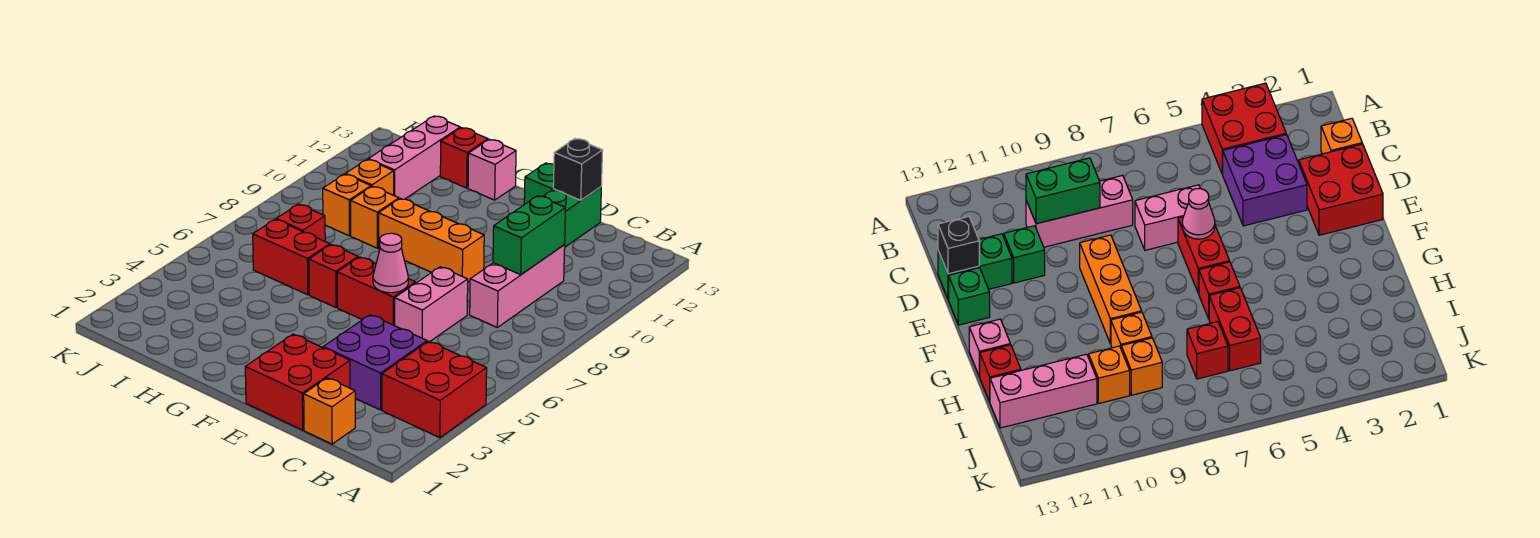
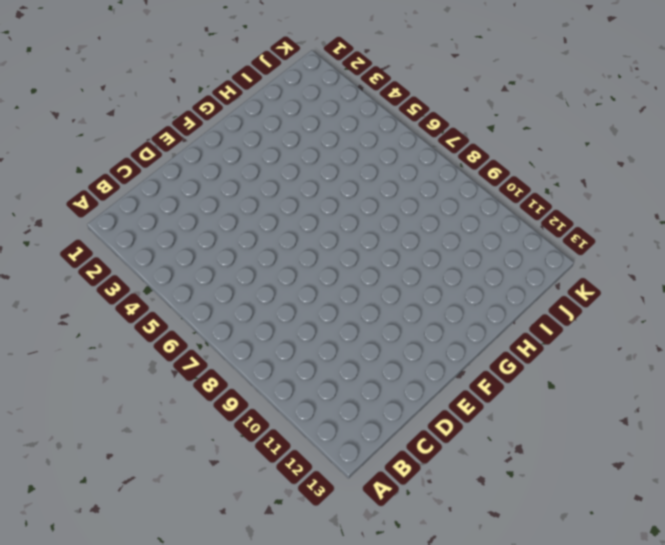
none -> red brick A3:B4 level 1
none -> orange brick C1 level 1
none -> purple brick C3:D4 level 1

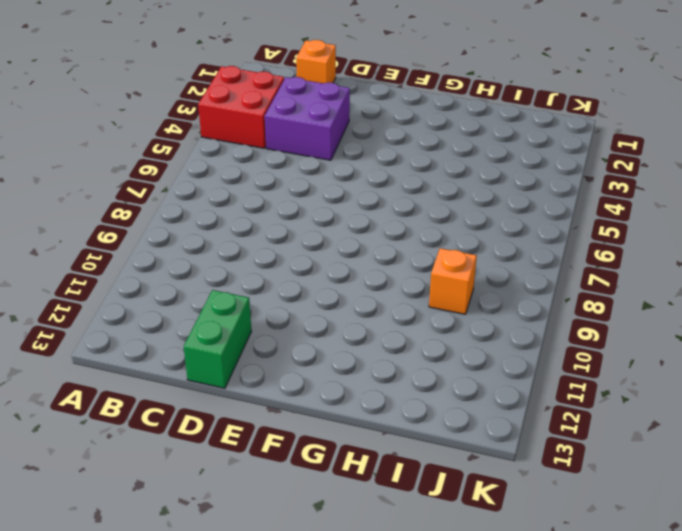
none -> pink brick C8:C10 level 1
none -> red brick D1:E2 level 1
none -> pink brick D6:D7 level 1

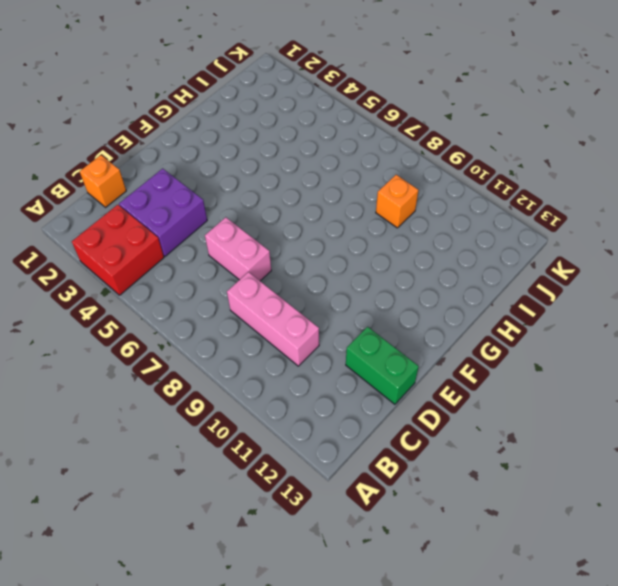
none -> red brick D1:E2 level 1
none -> green brick D11 level 1
none -> red brick E6:F6 level 1

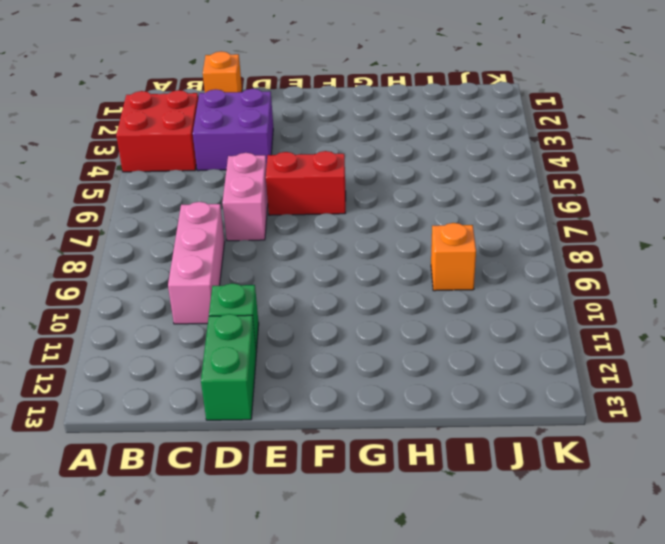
none -> red brick D1:E2 level 1
none -> orange brick E9:G9 level 1
none -> green brick E13 level 1

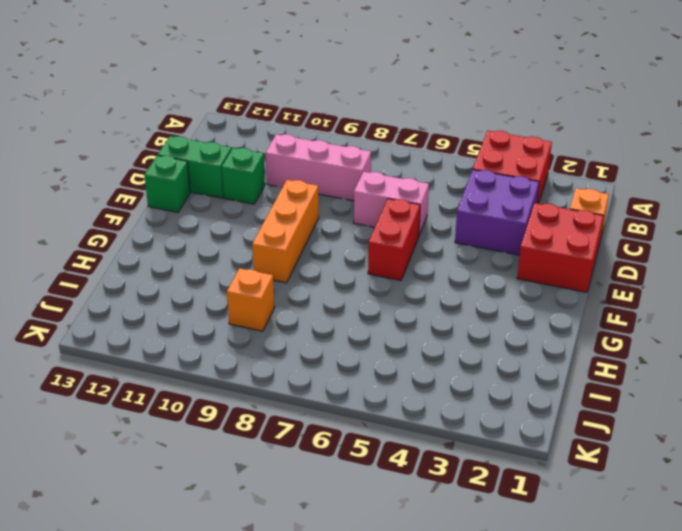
none -> red brick G6 level 1
none -> pink brick G13 level 1
none -> red brick H6:I6 level 1

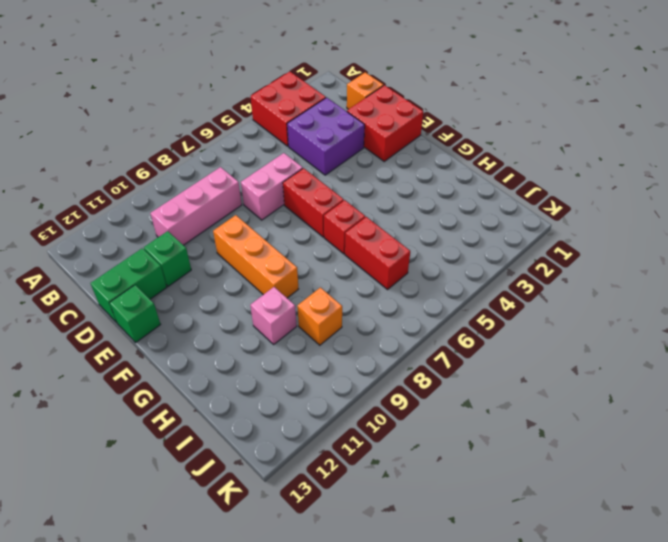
pink brick H10 level 1 -> pink brick G13 level 1
none -> orange brick H9 level 1
none -> red brick H13 level 1
none -> red brick I7 level 1

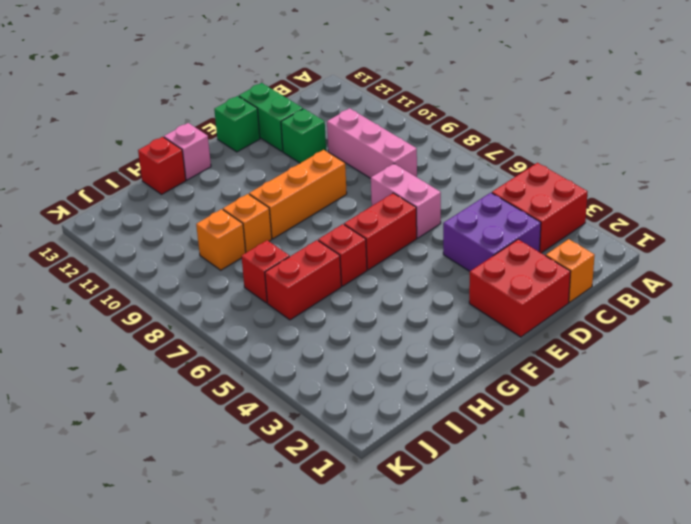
none -> orange brick I10 level 1
none -> pink brick I11:I13 level 1
none -> green brick C9:C10 level 2

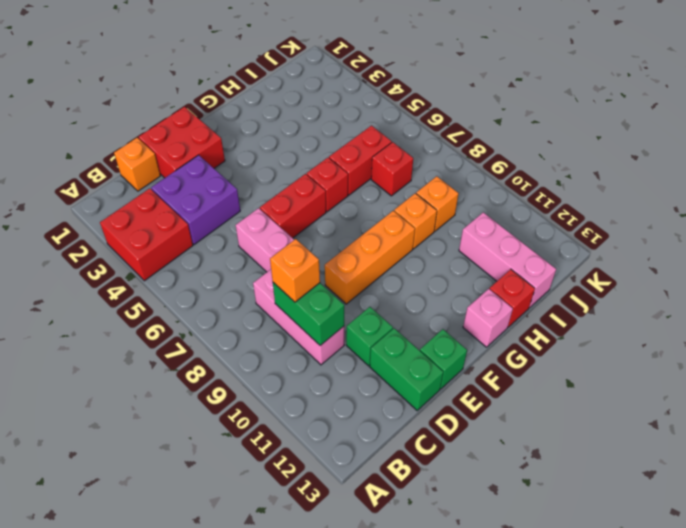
orange brick C9 level 3 -> orange brick I10 level 1
none -> black brick D13 level 2
none -> pink cone E6 level 2

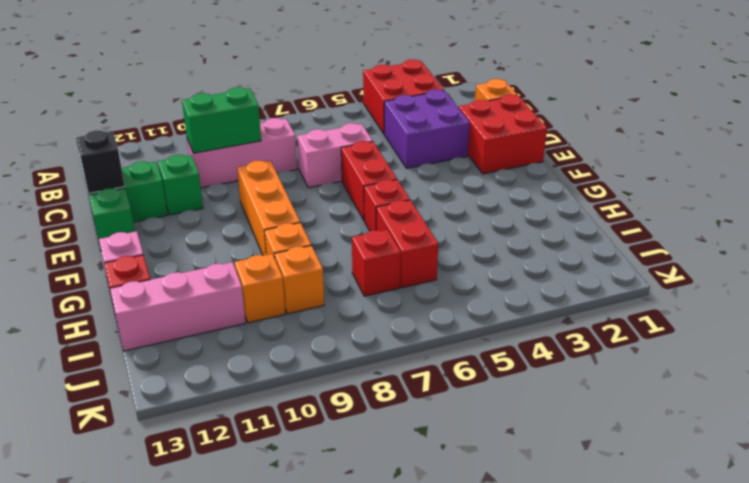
none -> pink cone E6 level 2

